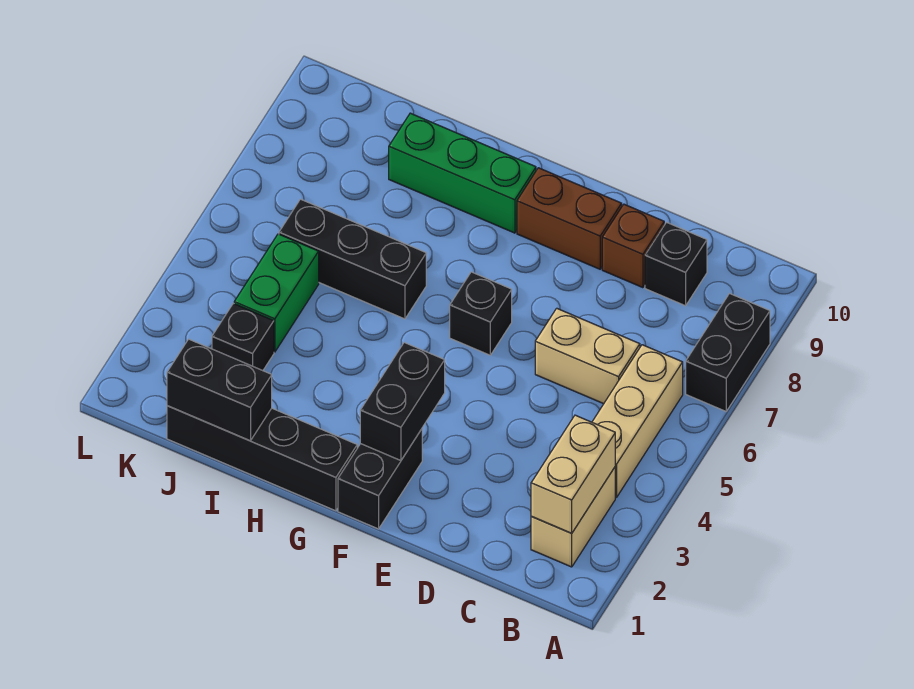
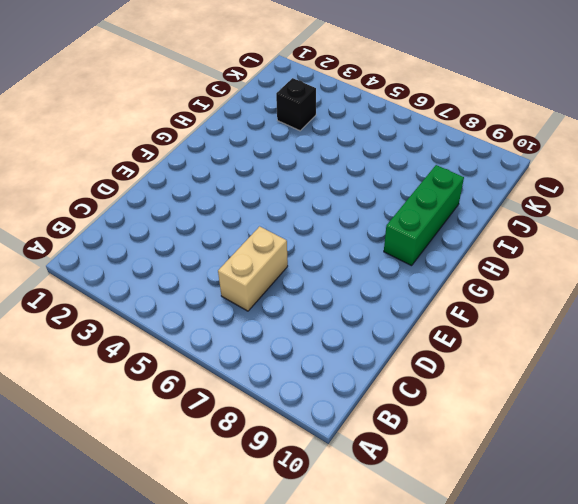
none -> black brick A7:A8 level 1
none -> tan brick B2:B3 level 1
none -> tan brick B4:B6 level 1

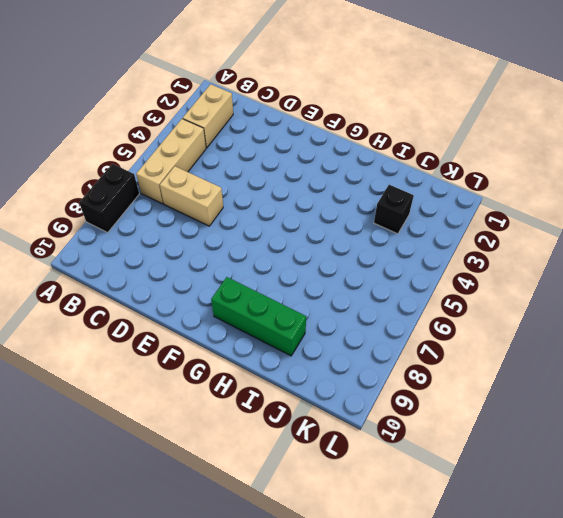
none -> black brick C9 level 1
none -> brown brick D9 level 1
none -> brown brick E9:F9 level 1

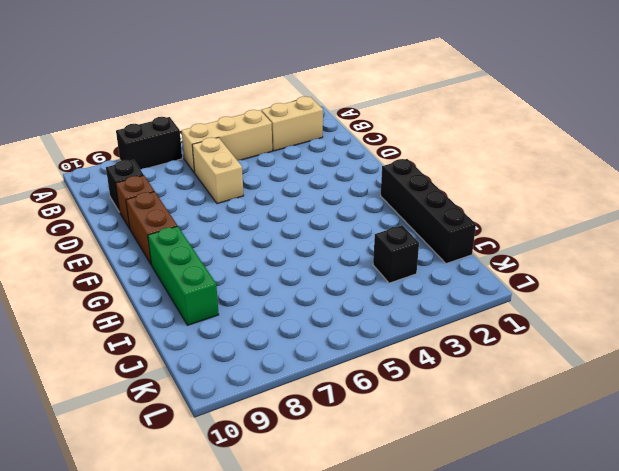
none -> black brick F1:F2 level 1
none -> black brick F6 level 1
none -> black brick H6:J6 level 1

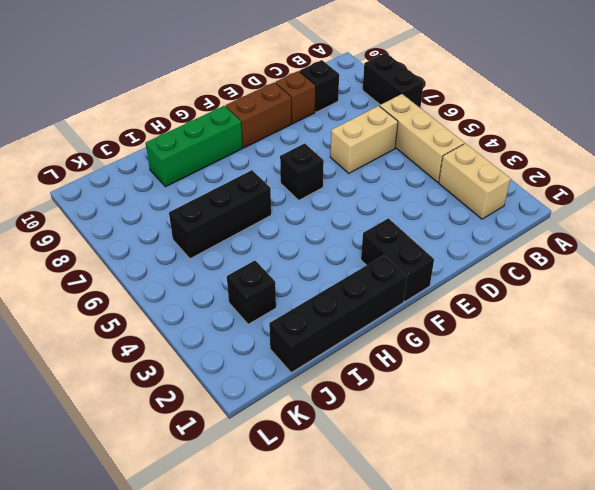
none -> green brick J4:J5 level 1
none -> tan brick B2:B3 level 2
none -> black brick F2:F3 level 2

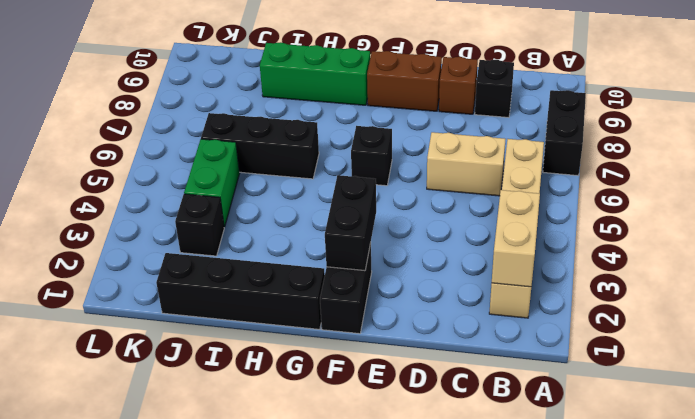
none -> black brick I1:J1 level 2

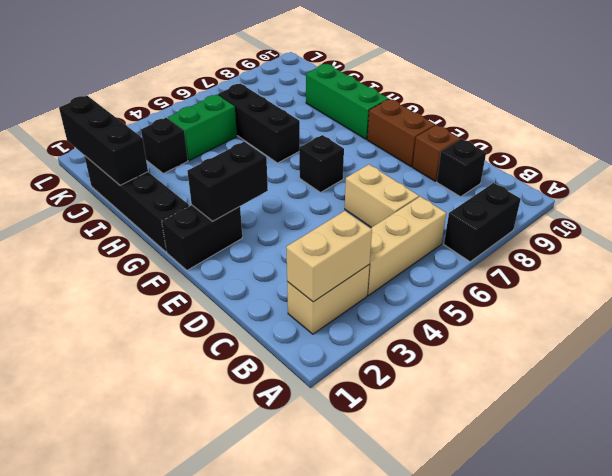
black brick I1:K1 level 2 -> black brick I1:J1 level 2

